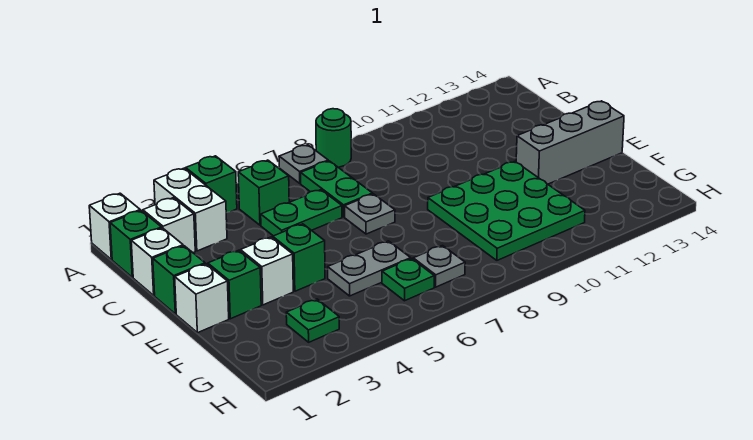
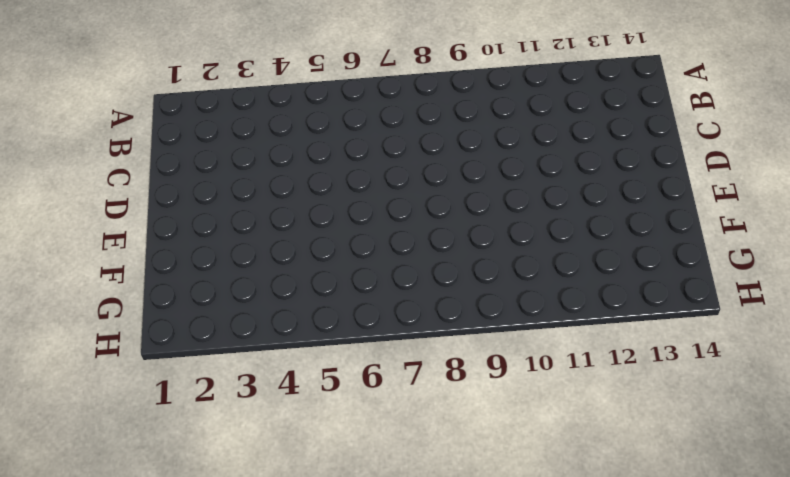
none -> white brick A1 level 1
none -> white brick A3:B3 level 1
none -> green brick A4 level 1

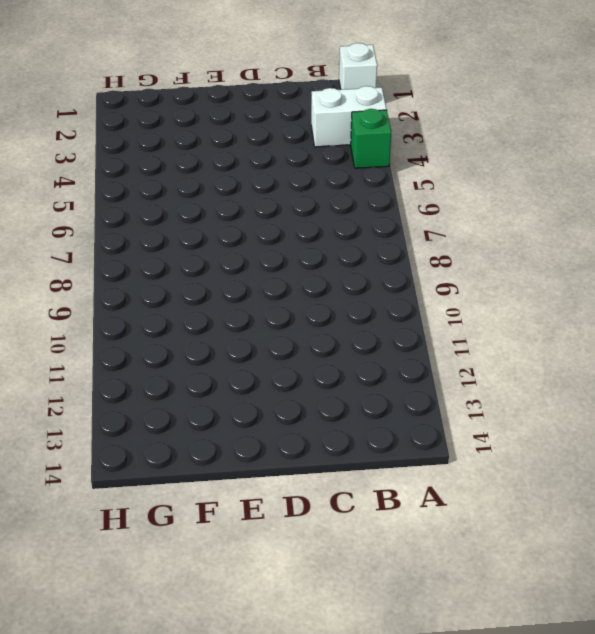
none -> grey plate A7 level 1
none -> green round brick A8 level 1
none -> green brick B1 level 1

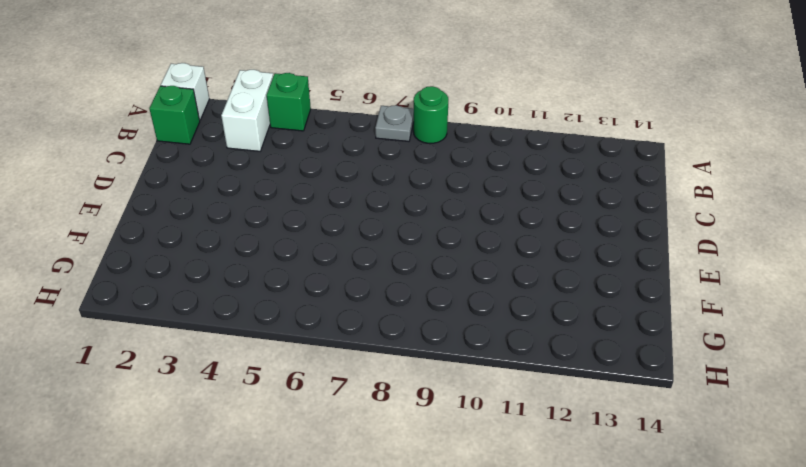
none -> white brick B2 level 1
none -> green brick B5 level 1
none -> green plate B7:C7 level 1

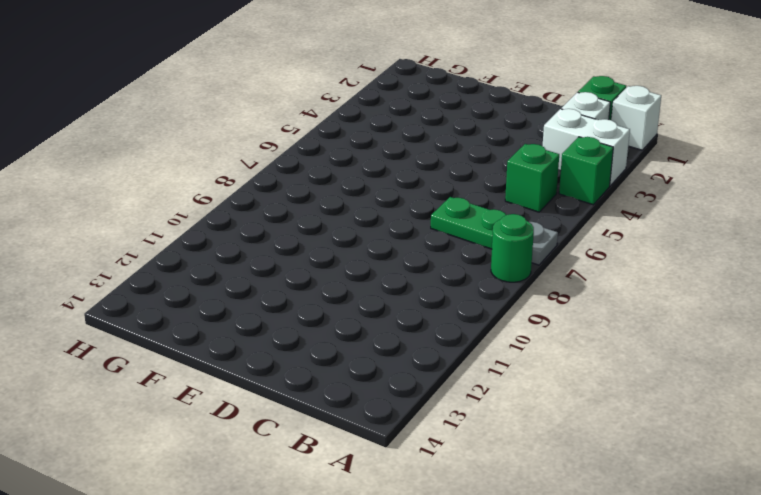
none -> white brick C1 level 1
none -> green plate C5:C6 level 1
none -> green brick D1 level 1

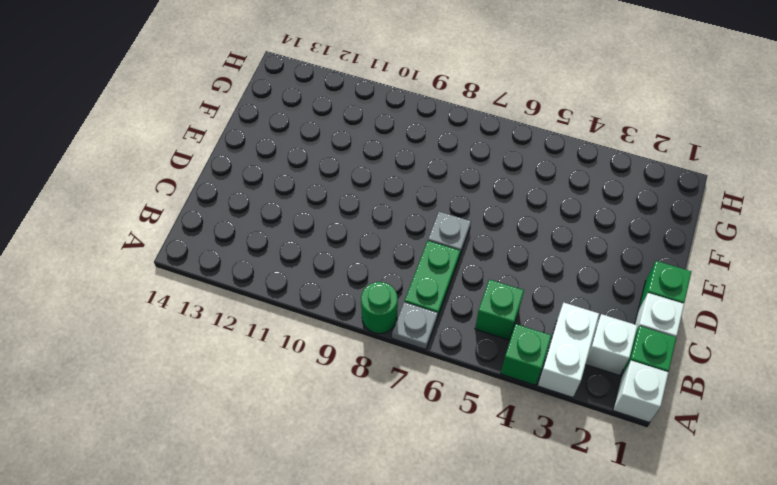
none -> green plate C5:C6 level 1
none -> white brick E1 level 1
none -> green brick E2 level 1

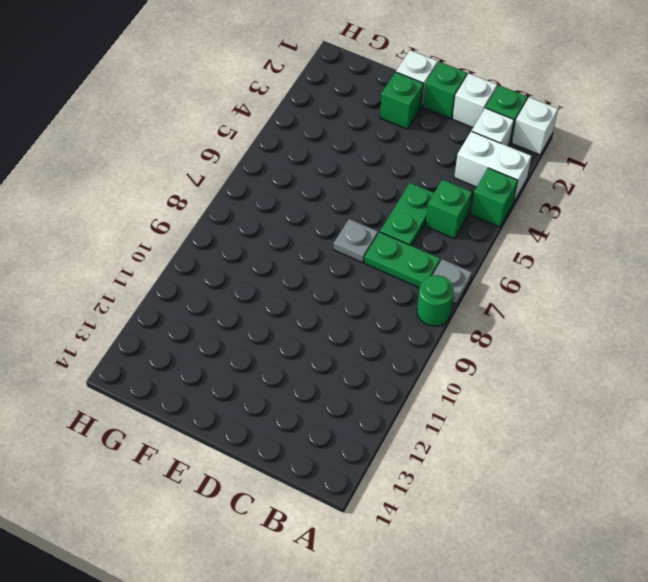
none -> white brick E3 level 1
none -> green brick E4 level 1
none -> green plate E9:G11 level 1

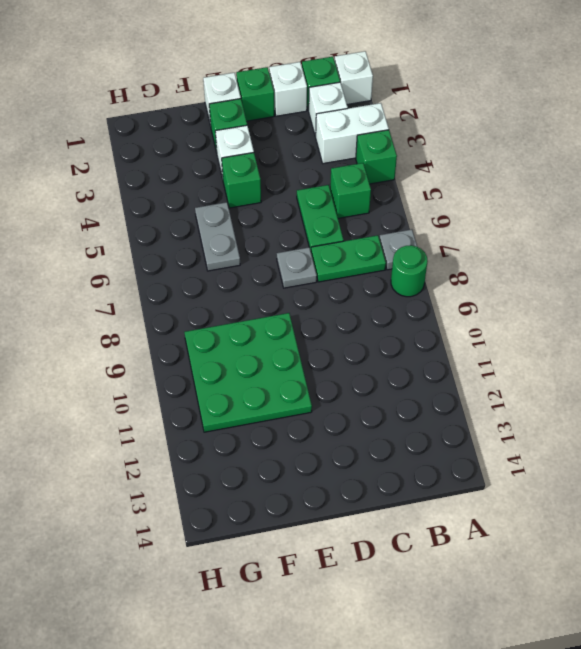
none -> grey brick E12:E14 level 1
none -> green plate G3 level 1
none -> green plate G6 level 1

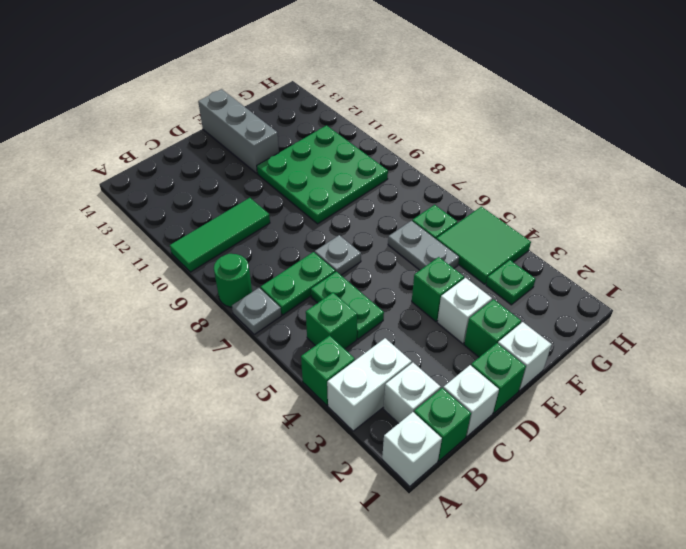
green tile A10:C10 level 1 -> none
green tile G4:H5 level 1 -> none
none -> grey plate G7 level 1

